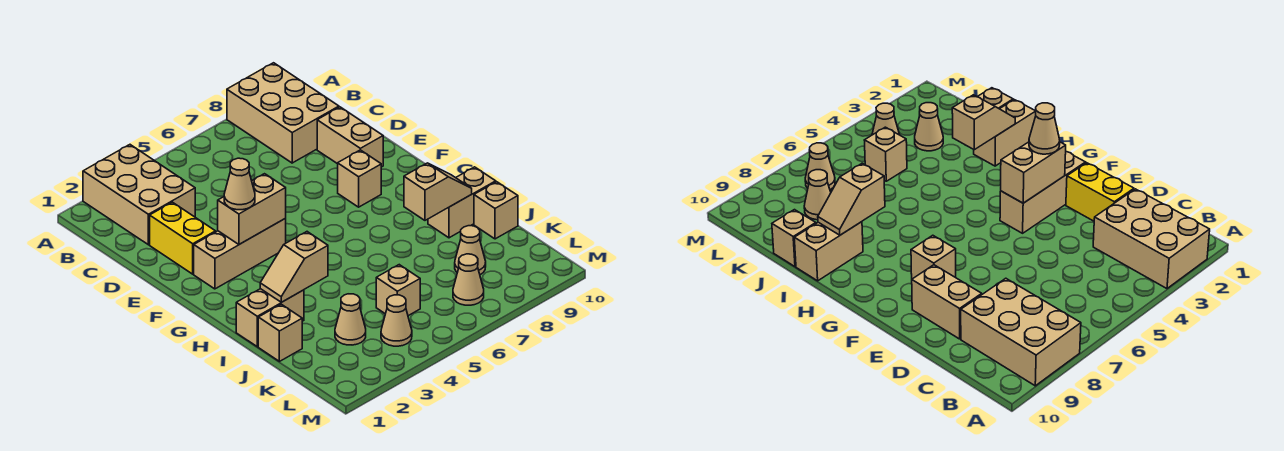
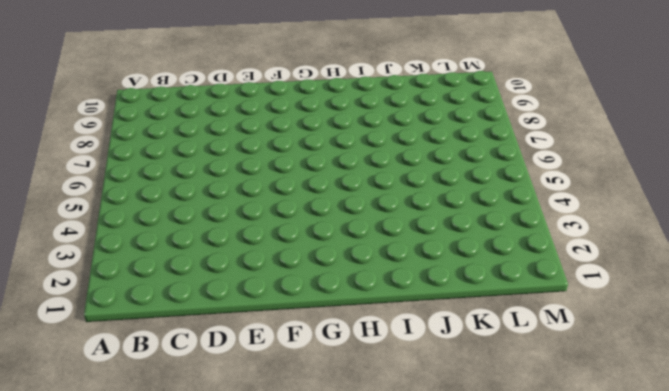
none -> tan brick A2:C3 level 1
none -> tan brick A8:C9 level 1
none -> yellow brick D2:E2 level 1

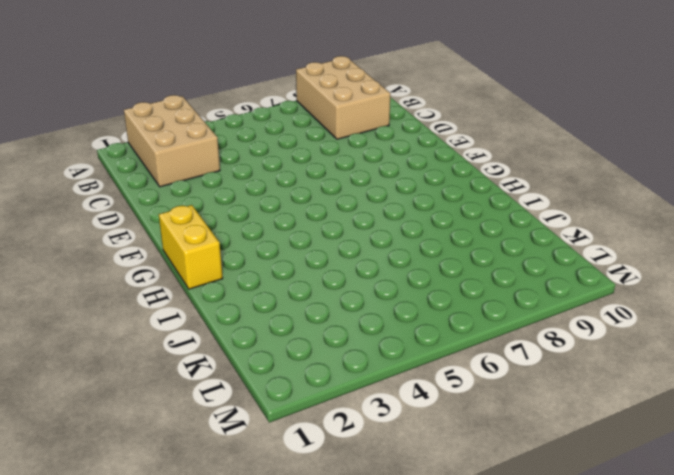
yellow brick G1:H1 level 1 -> yellow brick D2:E2 level 1
none -> tan brick D9:E9 level 1
none -> tan brick F2:F4 level 1
none -> tan brick F8 level 1

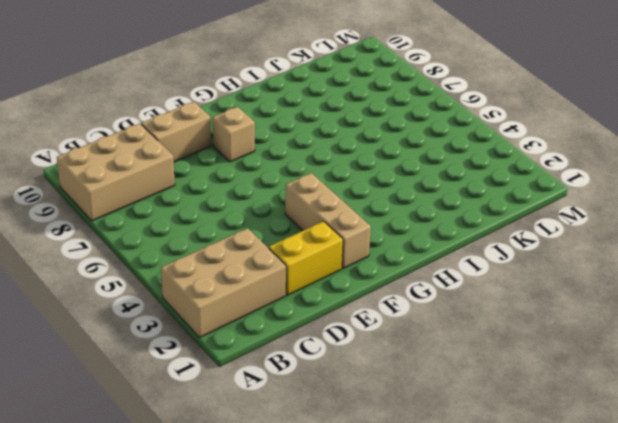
none -> tan brick I1:I2 level 1
none -> tan brick I9:I10 level 1
none -> tan brick J1 level 1

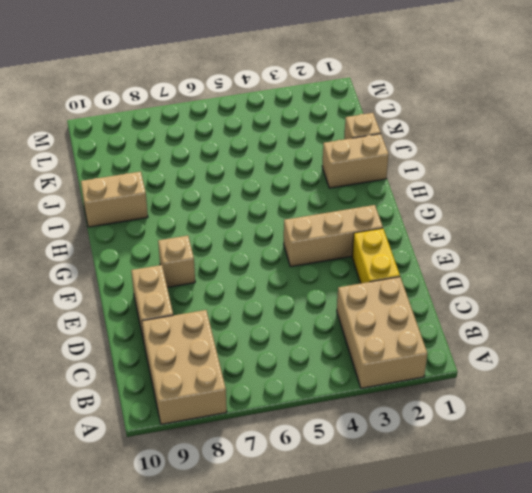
none -> tan brick J10 level 1
none -> tan cone K3 level 1
none -> tan brick K5 level 1

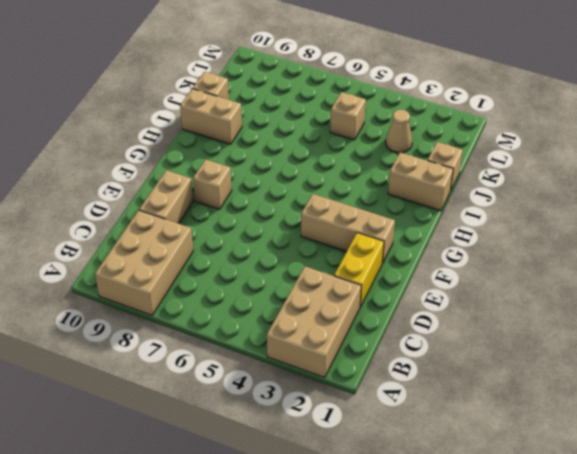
none -> tan cone K8 level 1
none -> tan cone L4 level 1
none -> tan cone L7 level 1

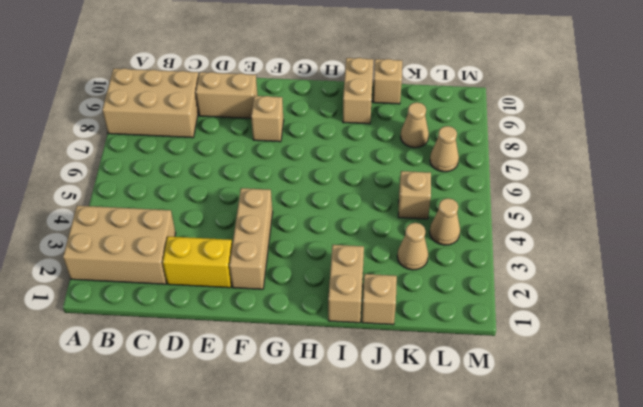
none -> tan brick F3:F4 level 2
none -> tan slope I2:I3 level 2 top 3
none -> tan slope I8:I9 level 2 top 8

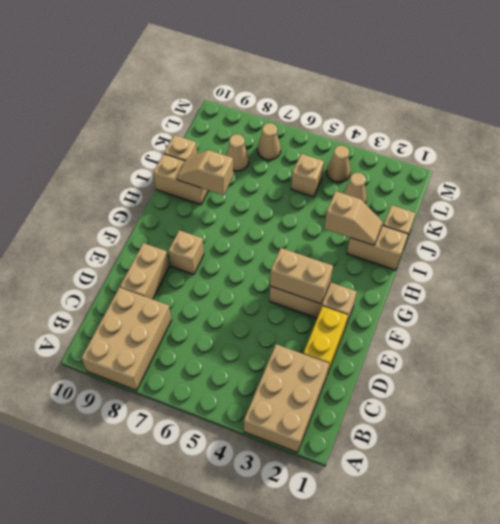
none -> tan cone F3 level 3

